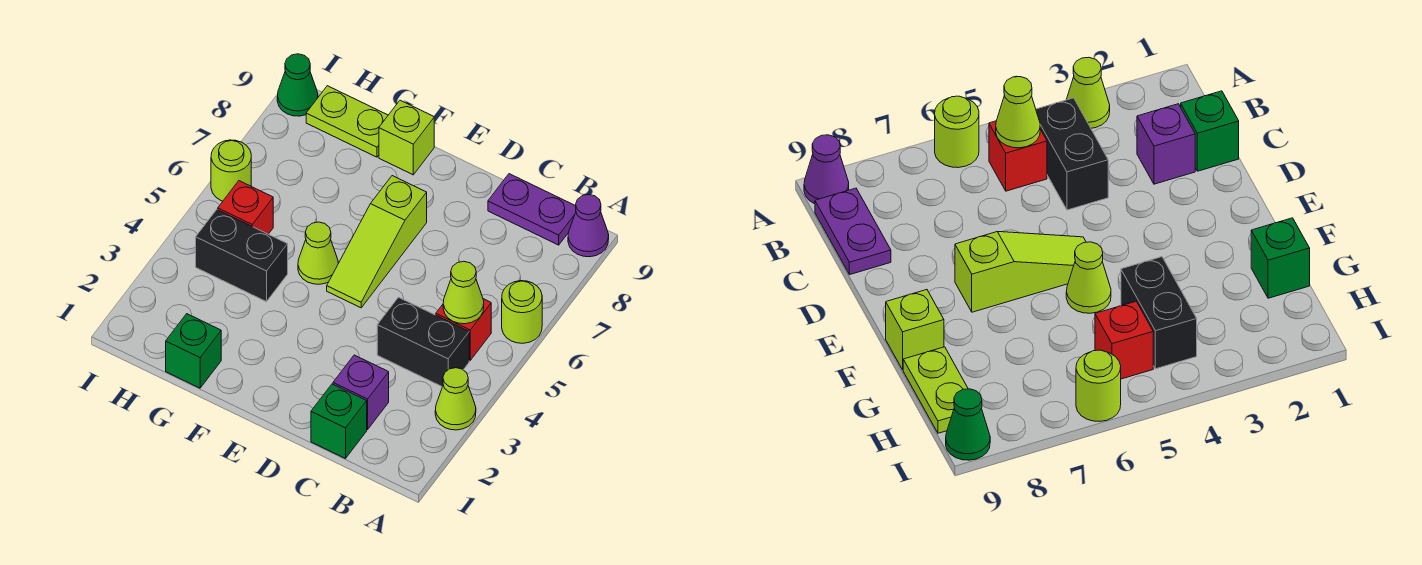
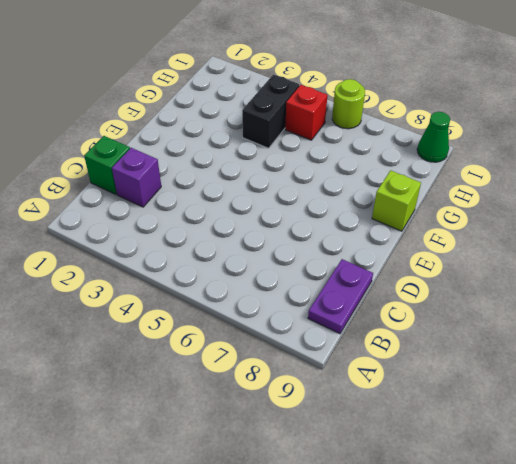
none -> lime cone A3 level 1
none -> lime round brick A6 level 1
none -> purple cone A9 level 1

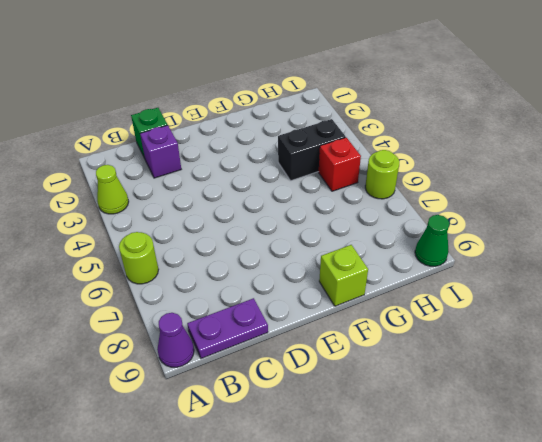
none -> black brick B4:C4 level 1
none -> red brick B5 level 1
none -> lime slope E5:E7 level 1 top 7

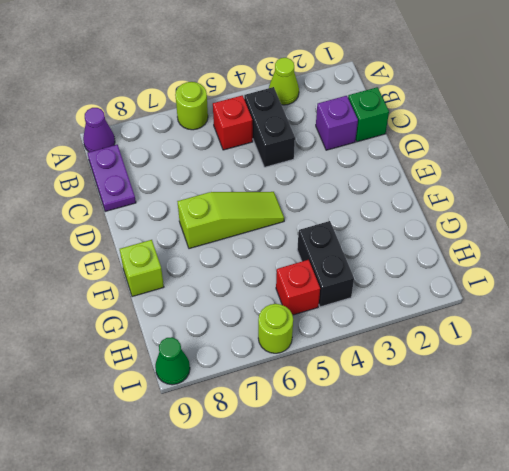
none -> lime cone F5 level 1
none -> green brick G1 level 1
none -> lime plate G9:H9 level 1

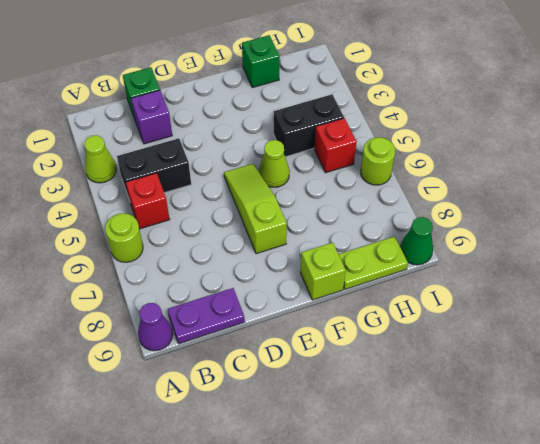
none -> lime cone B5 level 2

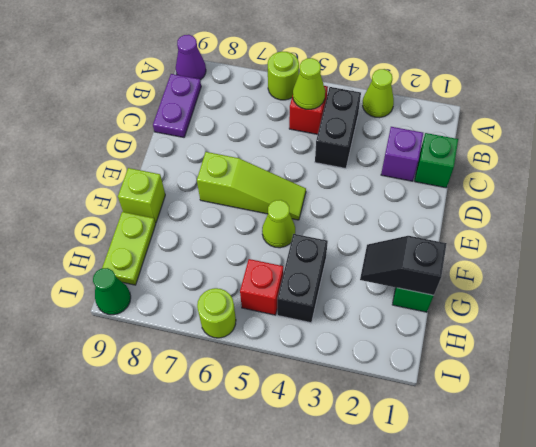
black slope G1:G2 level 2 top 1 -> none

